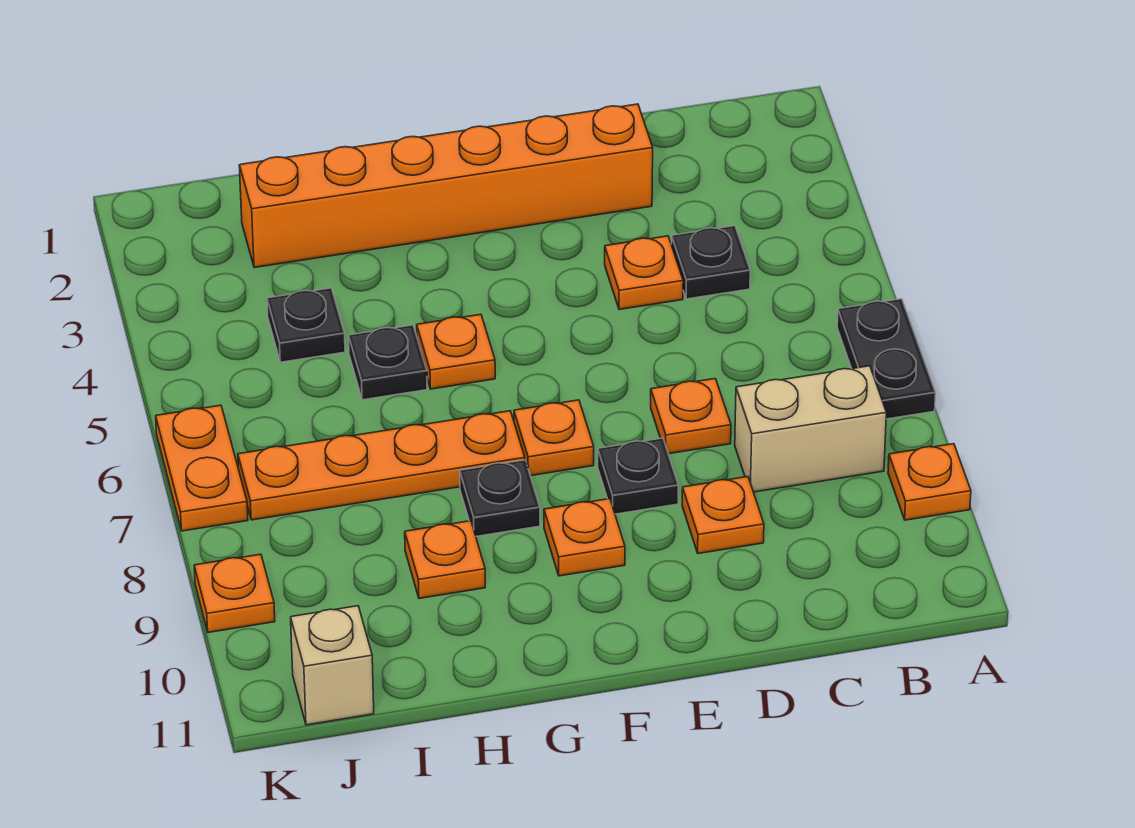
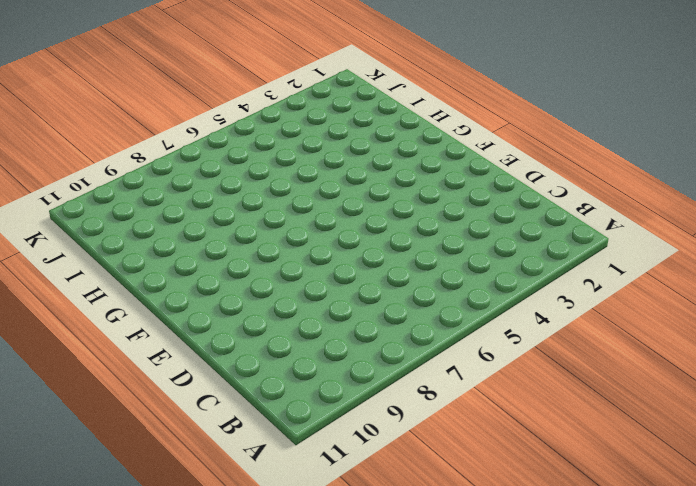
none -> black plate A6:A7 level 1
none -> orange plate A9 level 1
none -> tan brick B8:C8 level 1

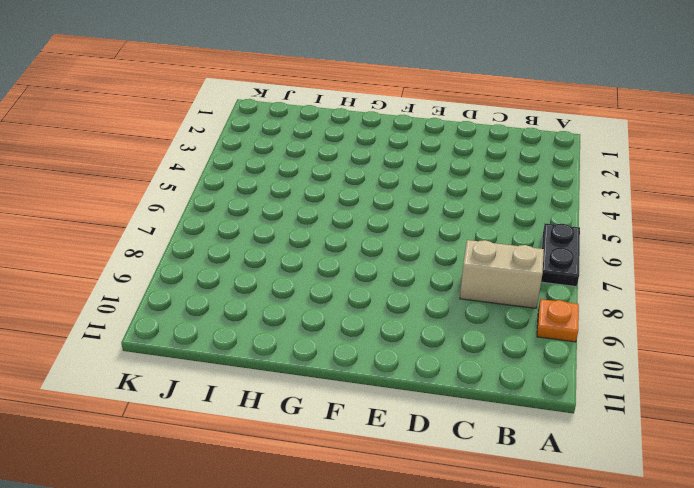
none -> black plate C4 level 1
none -> orange brick D2:I2 level 1
none -> orange plate D4 level 1

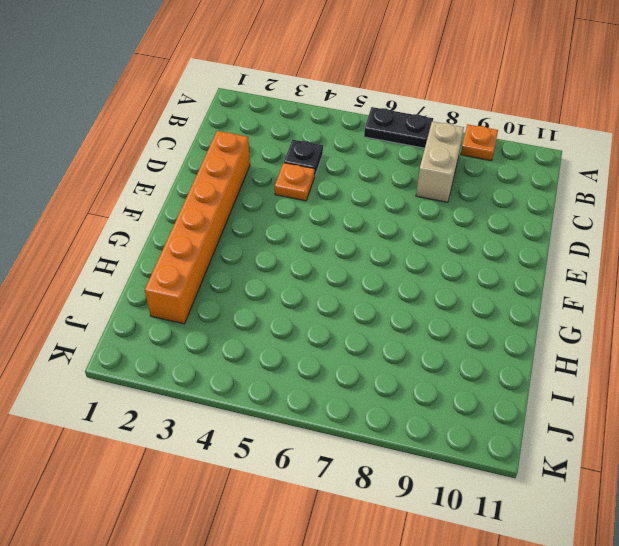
none -> orange plate D7 level 1
none -> orange plate D9 level 1
none -> black plate E8 level 1

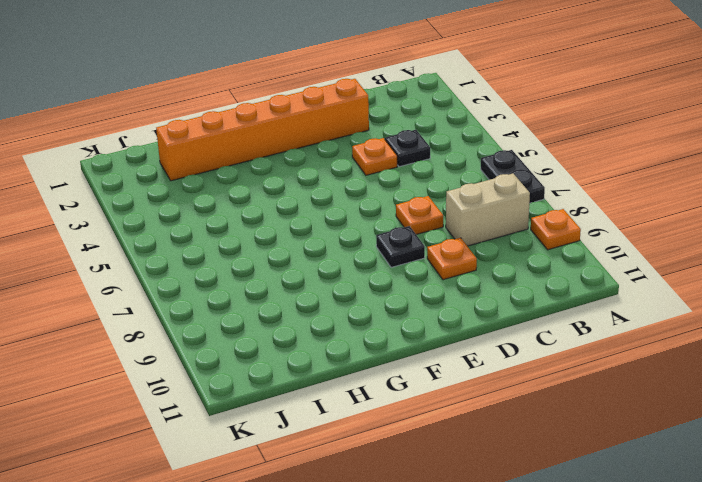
none -> orange plate F7 level 1
none -> orange plate F9 level 1
none -> orange plate G5 level 1

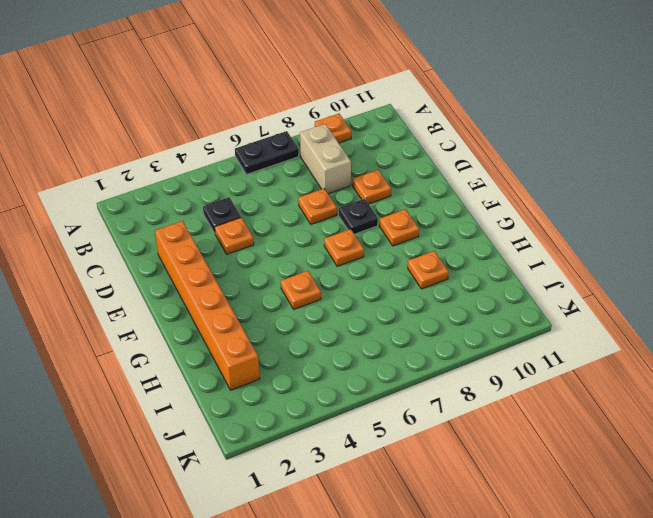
none -> orange plate G7:J7 level 1
none -> black plate G8 level 1
none -> black plate H5 level 1

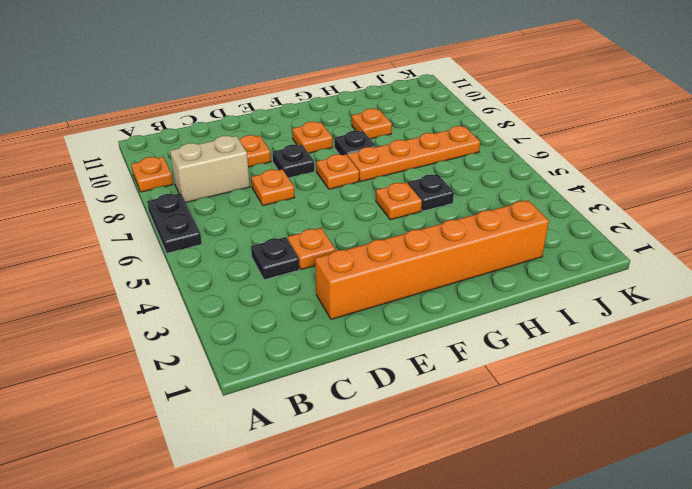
none -> black plate I4 level 1
none -> tan brick J11 level 1
none -> orange plate K6:K7 level 1

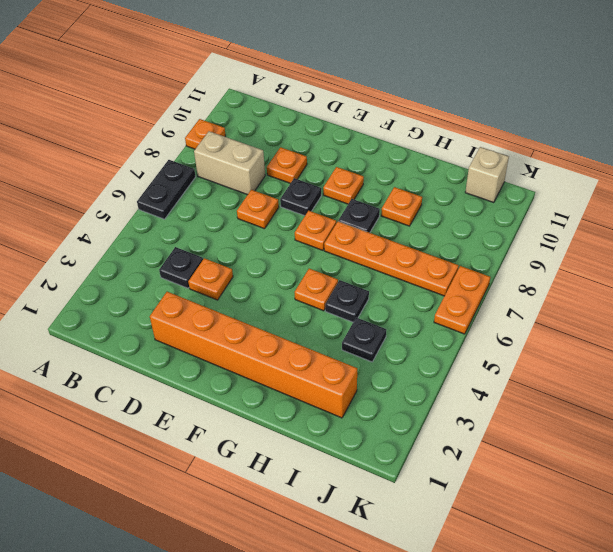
none -> orange plate K9 level 1

